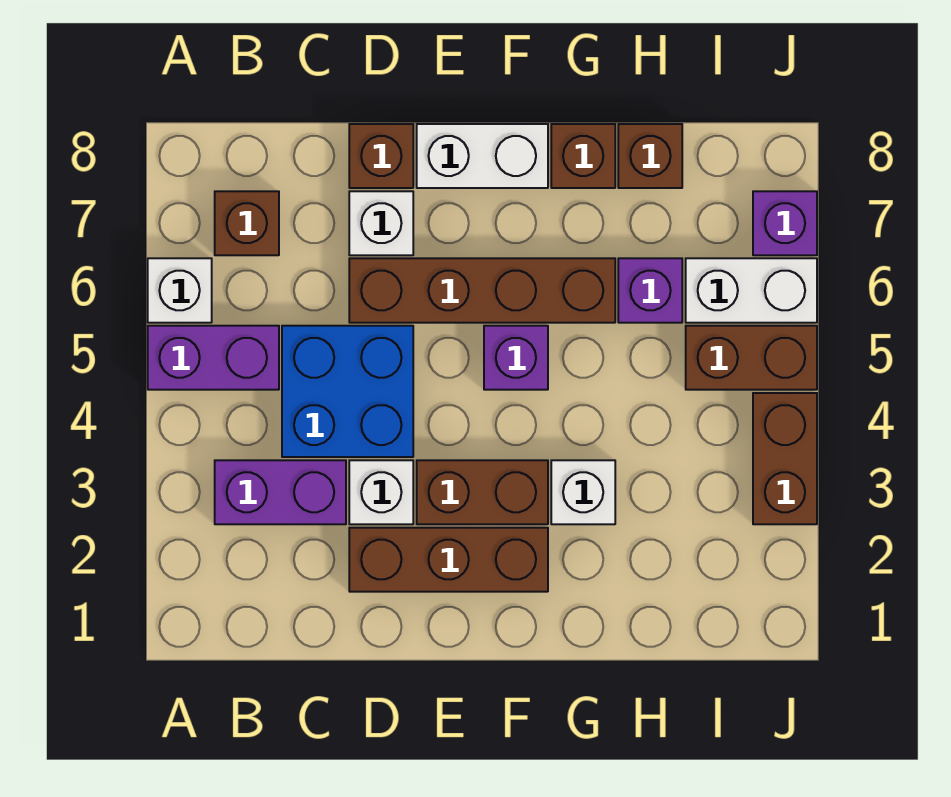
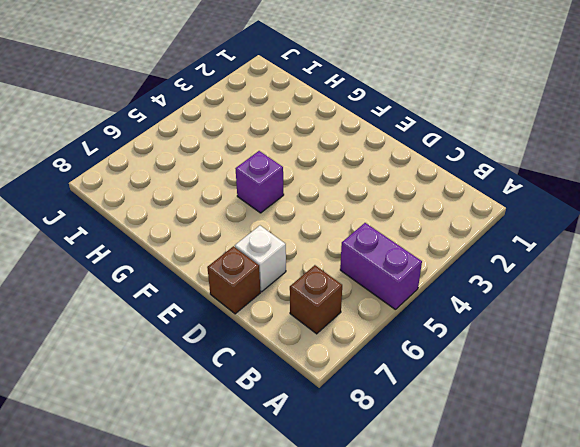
none -> white brick A6 level 1
none -> purple brick B3:C3 level 1
none -> blue brick C4:D5 level 1

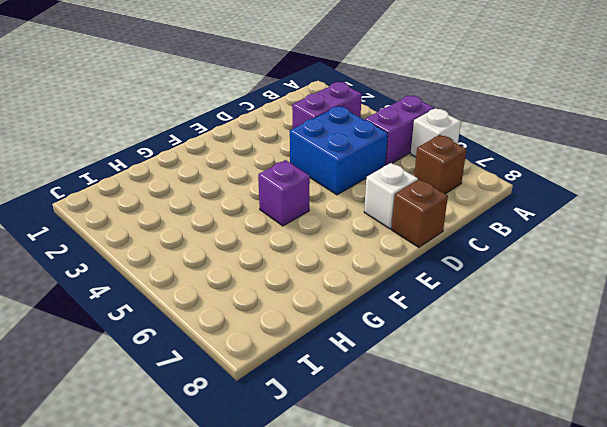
none -> brown brick D2:F2 level 1
none -> white brick D3 level 1
none -> brown brick D6:G6 level 1

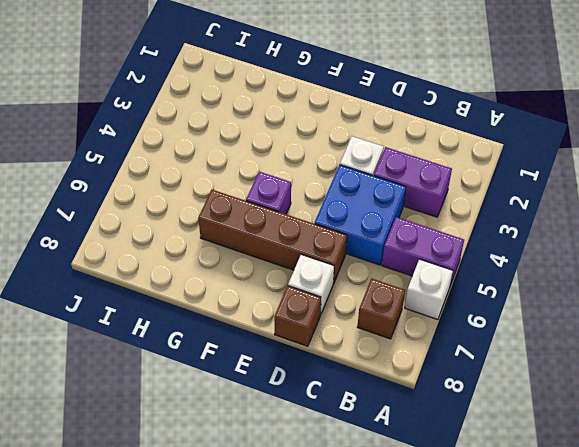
none -> brown brick D2:F2 level 1
none -> brown brick E3:F3 level 1
none -> white brick E8:F8 level 1

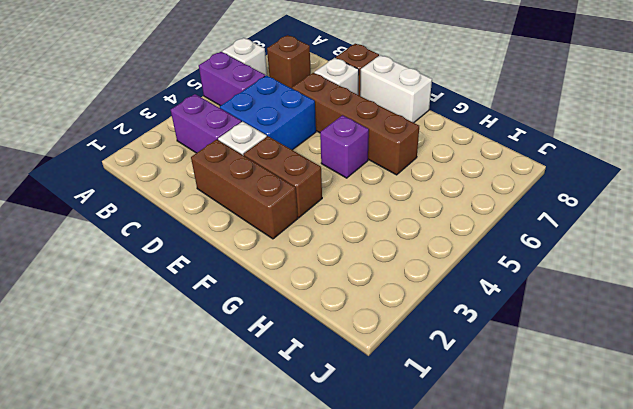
none -> white brick G3 level 1
none -> brown brick G8 level 1
none -> purple brick H6 level 1

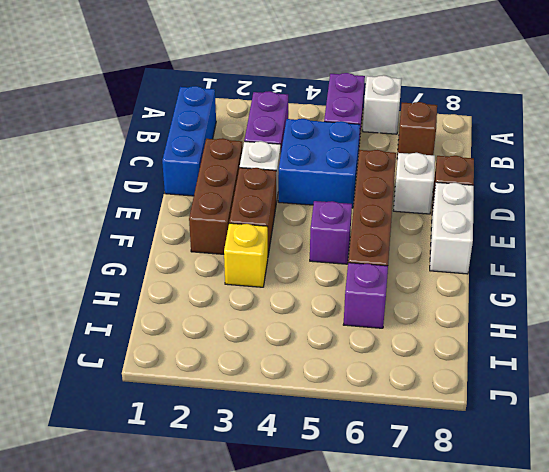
blue brick B1:D1 level 1 -> none
yellow brick G3 level 1 -> white brick G3 level 1
none -> brown brick G8 level 1
none -> brown brick H8 level 1
none -> brown brick I5:J5 level 1

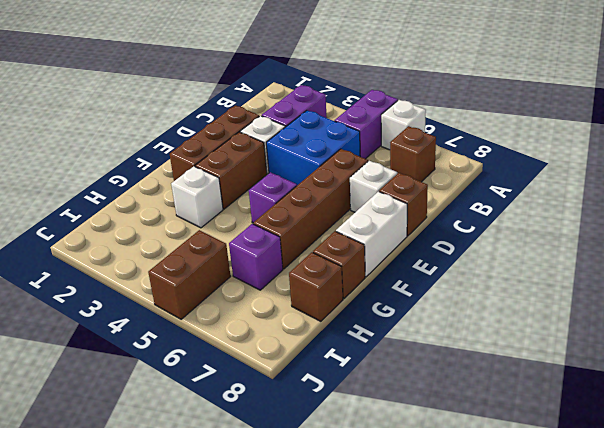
none -> white brick I6:J6 level 1
none -> brown brick J3:J4 level 1
none -> purple brick J7 level 1

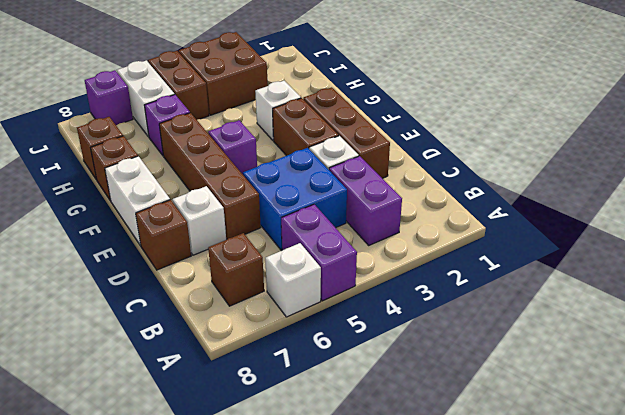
brown brick I3:J4 level 1 -> brown brick J3:J4 level 1

